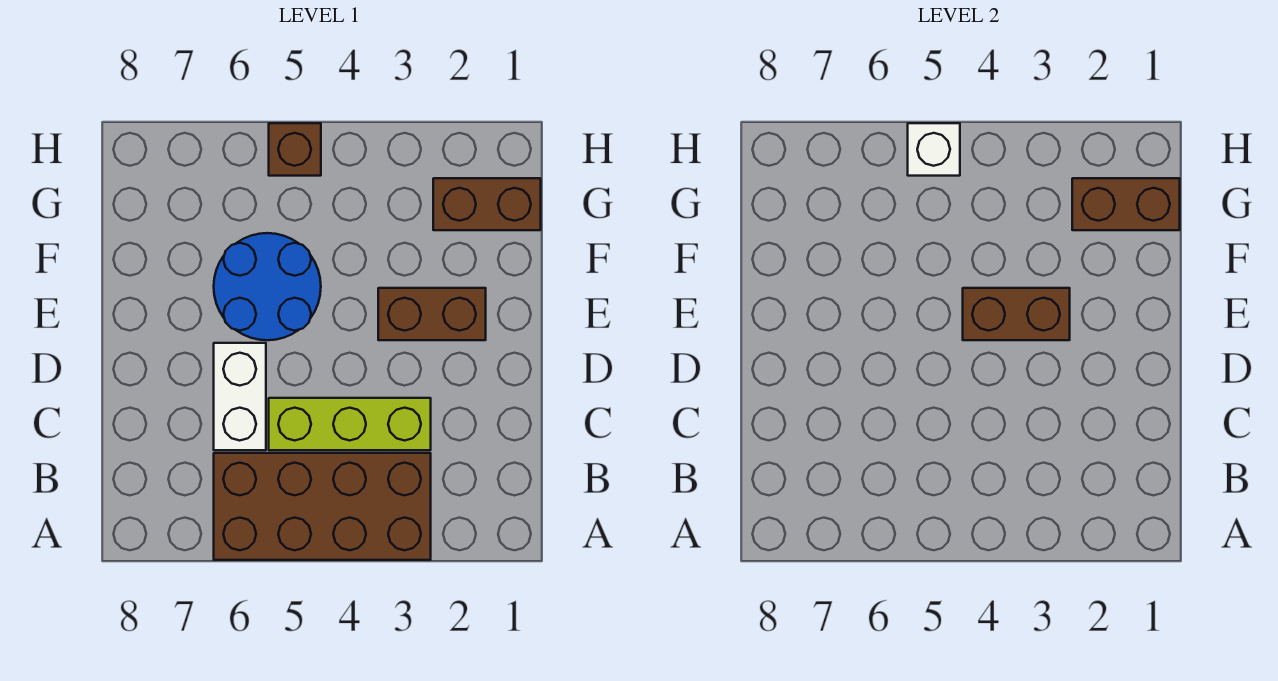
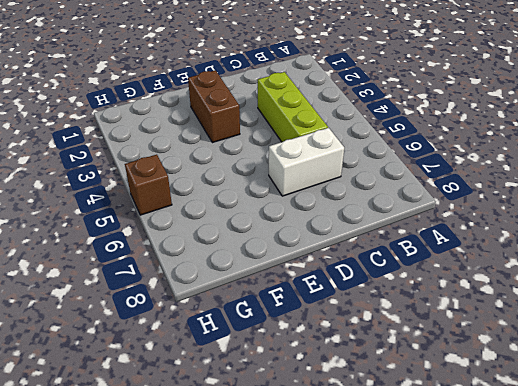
none -> brown brick A3:B6 level 1
none -> blue round brick E5:F6 level 1

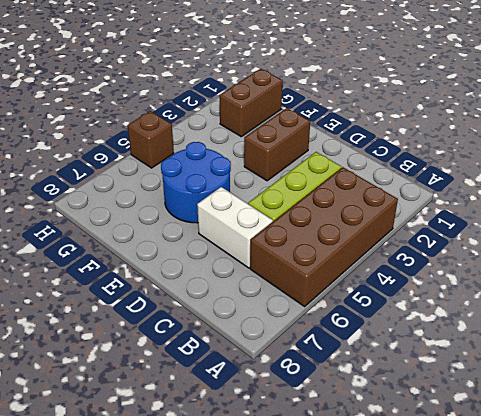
none -> brown brick E3:E4 level 2
none -> brown brick G1:G2 level 2

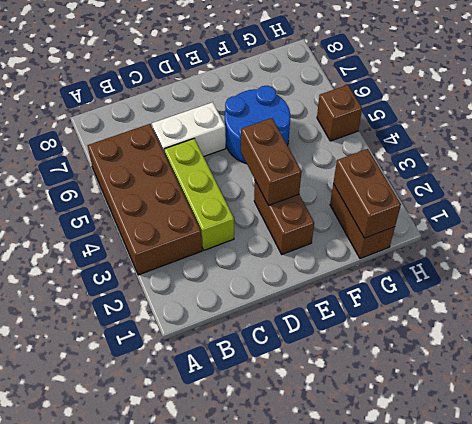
none -> white brick H5 level 2

